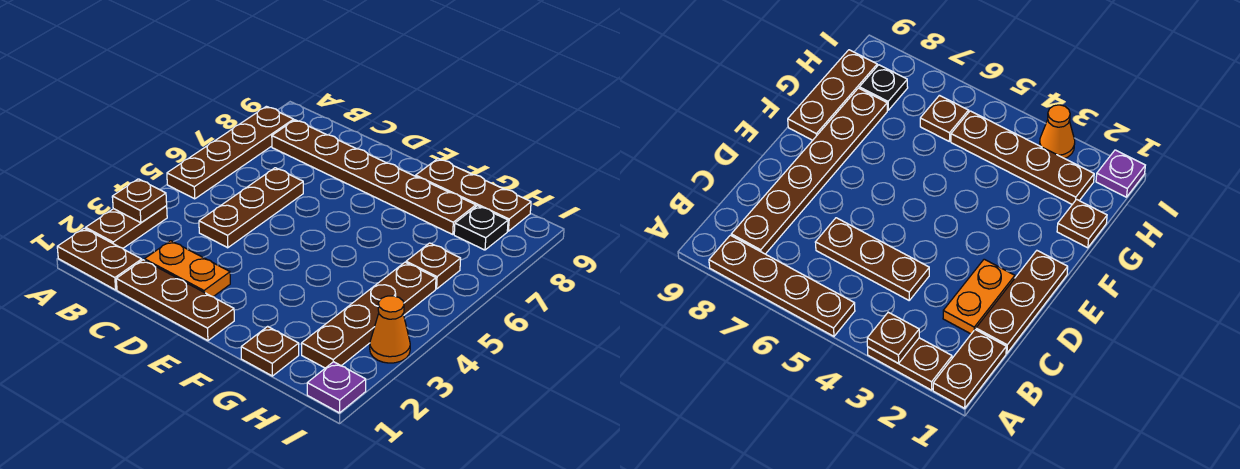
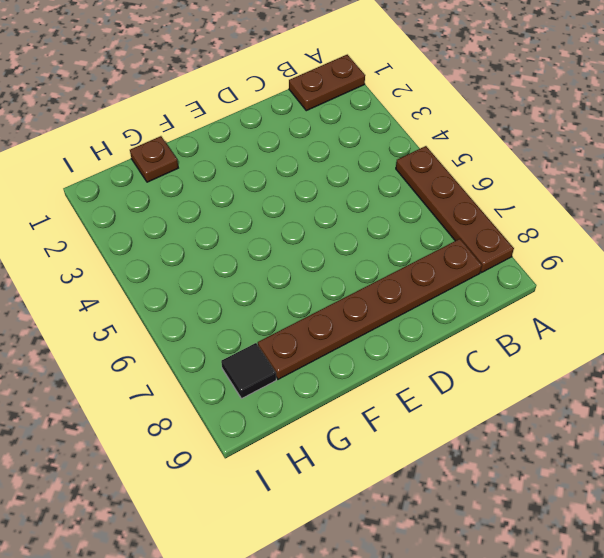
black tile H8 level 1 -> black plate H8 level 1
none -> brown plate A2:A3 level 1
none -> brown plate C1:E1 level 1
none -> orange plate C2:D2 level 1

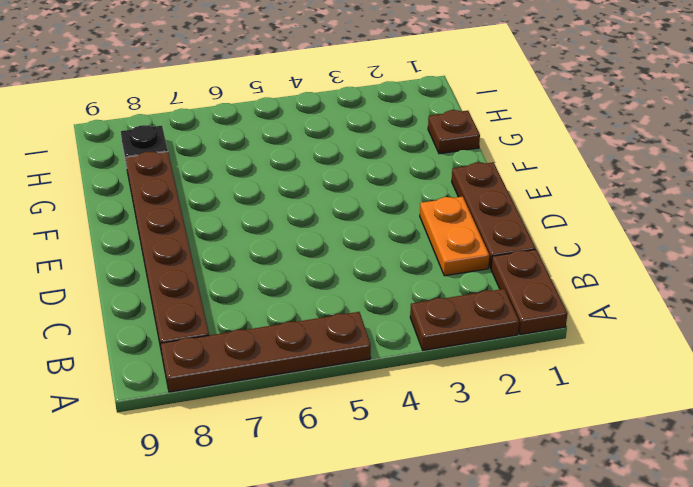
none -> brown plate C4:C6 level 1
none -> brown plate F9:H9 level 1
none -> brown plate H2:H5 level 1

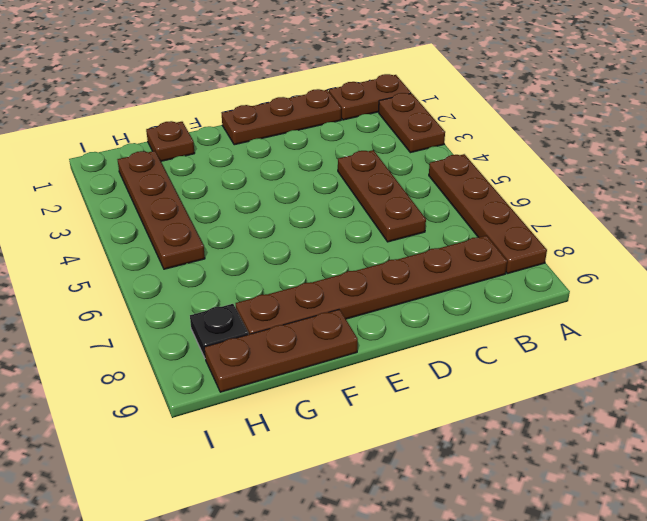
none -> orange plate C2:D2 level 1
none -> brown plate H6 level 1
none -> purple plate I1 level 1

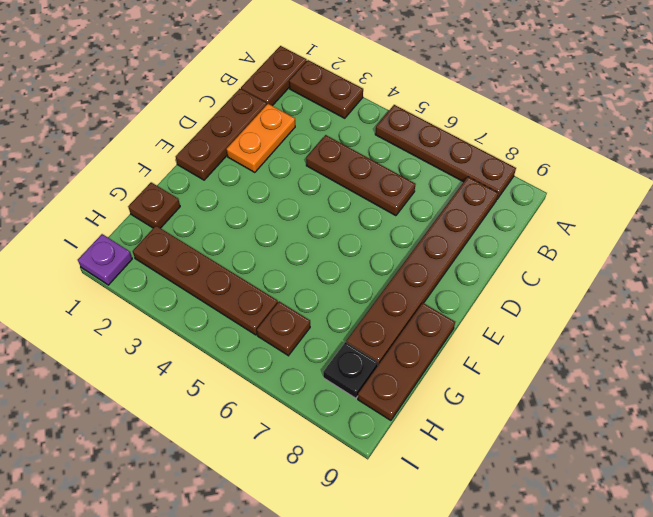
none -> orange cone I3 level 1
none -> brown plate A3 level 2

